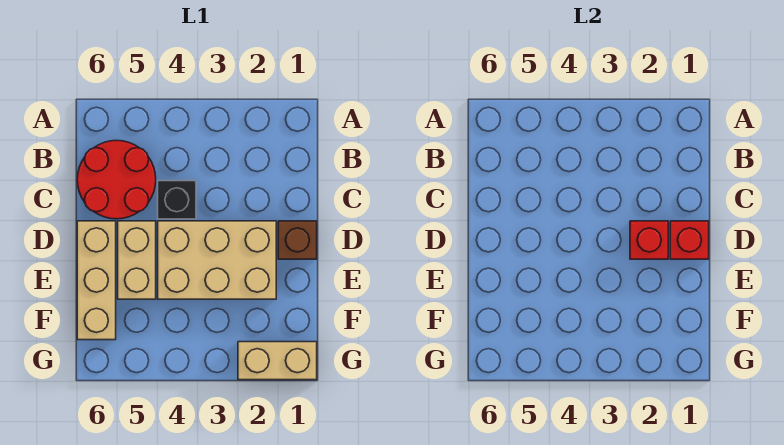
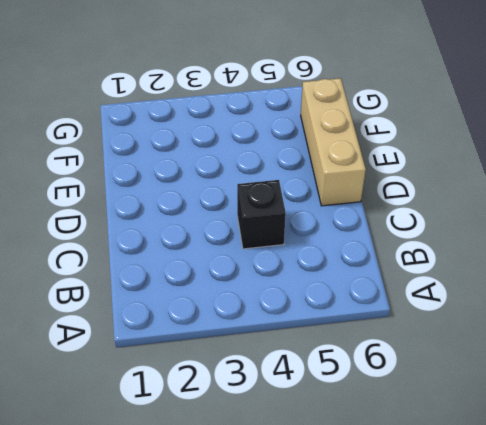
none -> red round brick B5:C6 level 1
none -> brown brick D1 level 1

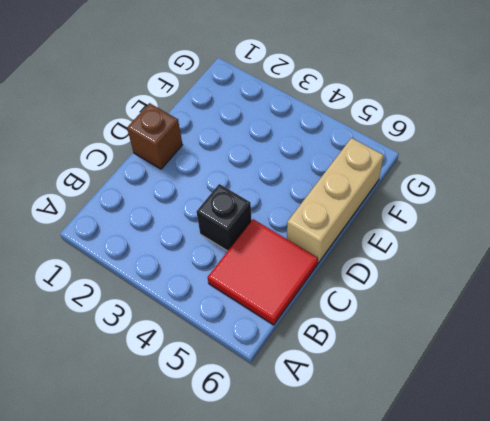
red tile B5:C6 level 1 -> red round brick B5:C6 level 1
none -> tan brick D2:E4 level 1
none -> tan brick D5:E5 level 1

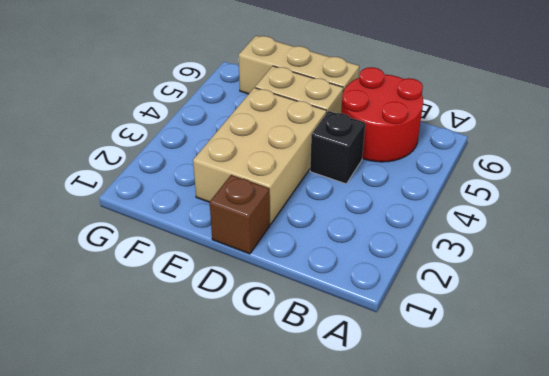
none -> tan brick G1:G2 level 1
none -> red brick D1 level 2

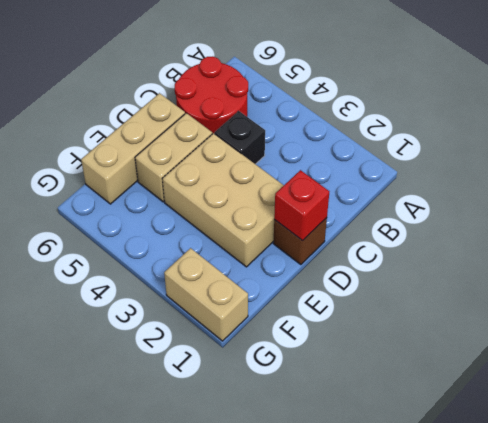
none -> red brick D2 level 2

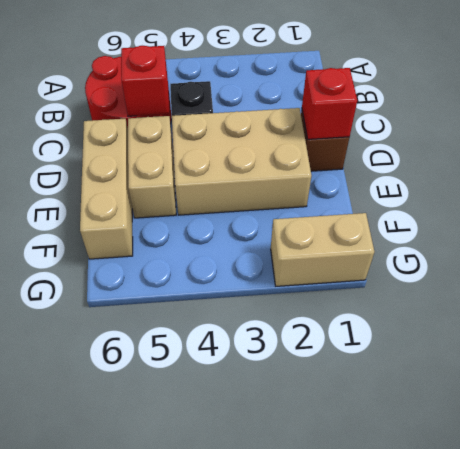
red brick C5 level 2 -> red brick D2 level 2

